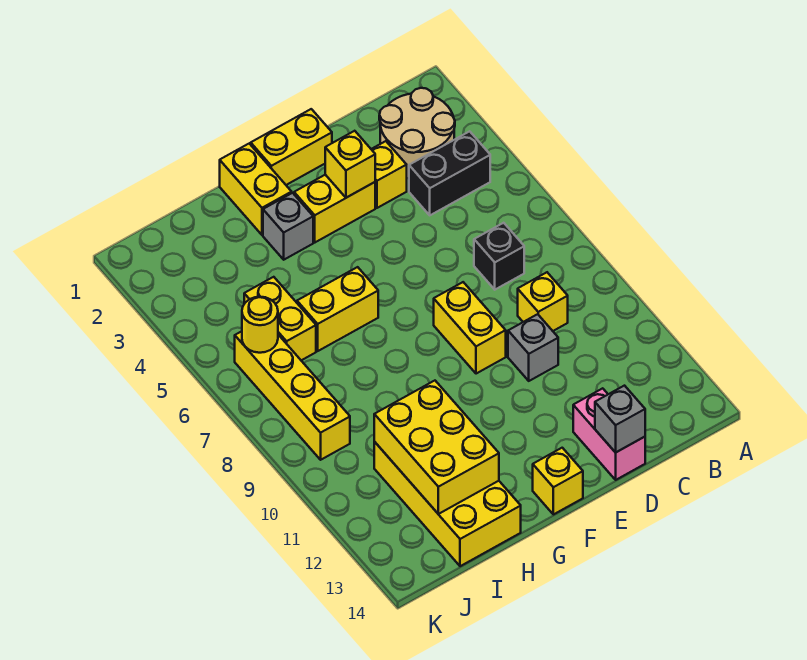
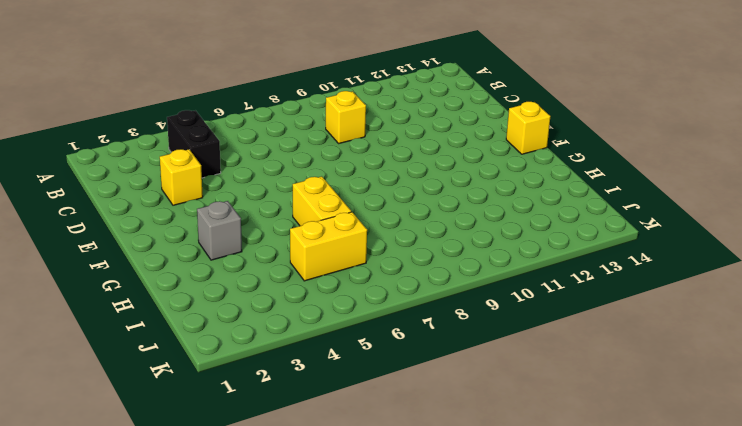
none -> tan round brick B2:C3 level 1
none -> black brick C7 level 1
none -> grey brick D10 level 1

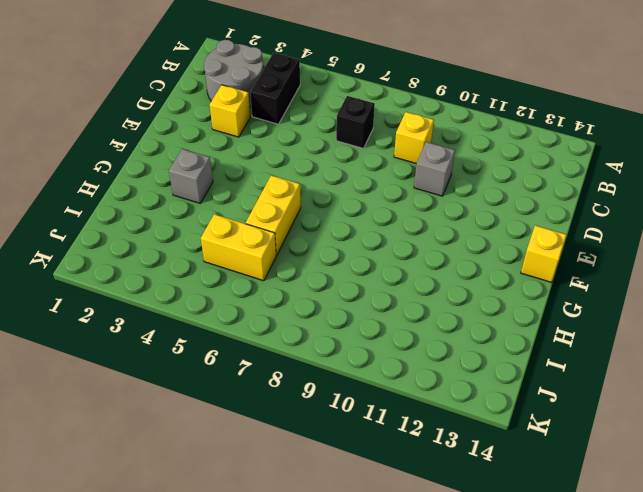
grey round brick B2:C3 level 1 -> tan round brick B2:C3 level 1
none -> pink brick D13:D14 level 1
none -> yellow brick E1:F1 level 1
none -> yellow brick E3:F3 level 1

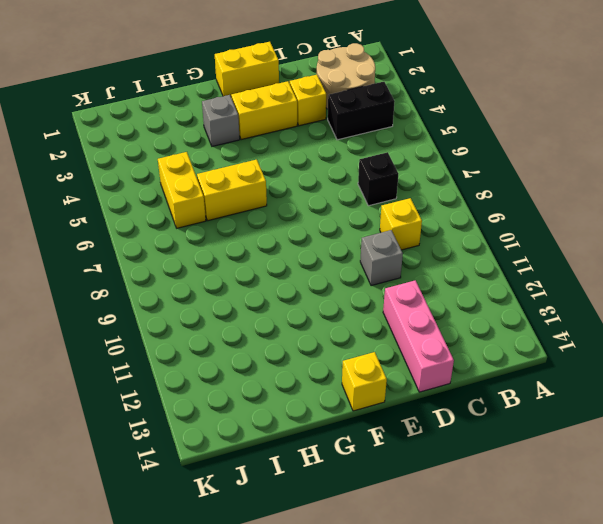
pink brick D12:D14 level 1 -> pink brick D13:D14 level 1
none -> yellow brick E8:E9 level 1
none -> yellow brick G1:G2 level 1
none -> yellow brick H11:I14 level 1

